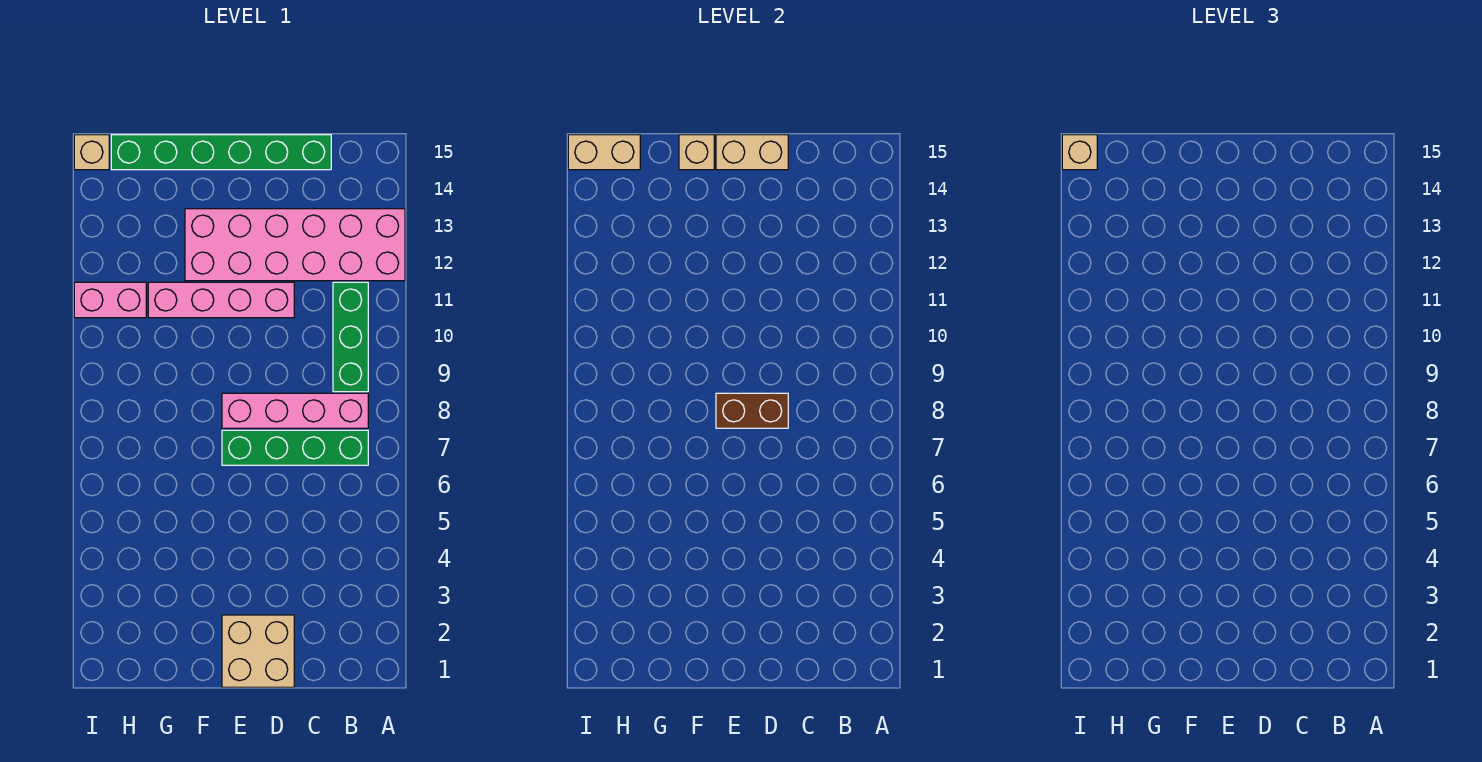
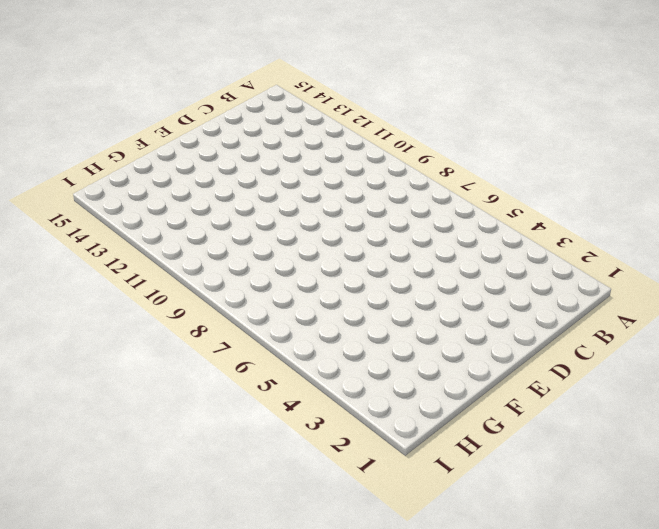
none -> pink brick A12:F13 level 1
none -> green brick B7:E7 level 1
none -> pink brick B8:E8 level 1

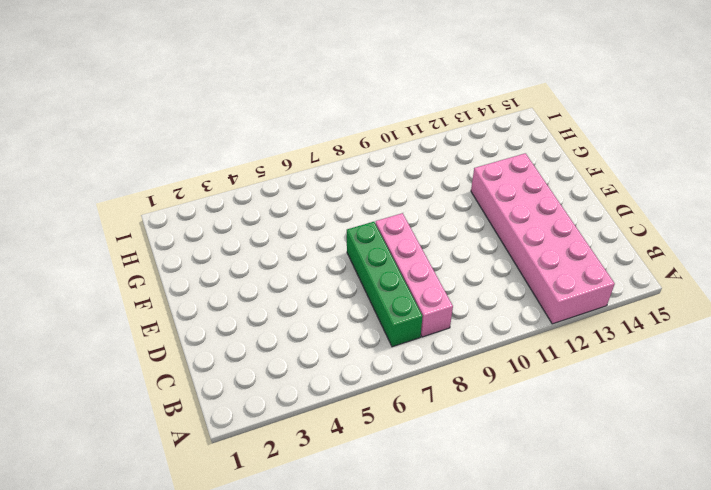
none -> green brick B9:B11 level 1
none -> green brick C15:H15 level 1
none -> tan brick D1:E2 level 1

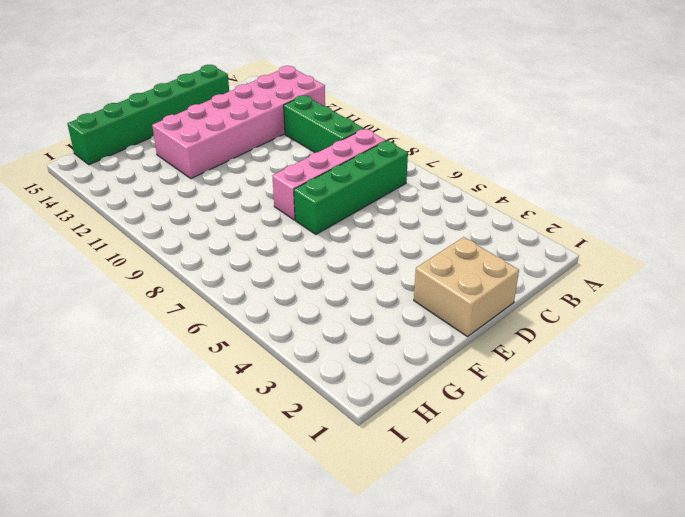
none -> pink brick D11:G11 level 1
none -> pink brick H11:I11 level 1
none -> tan brick I15 level 1

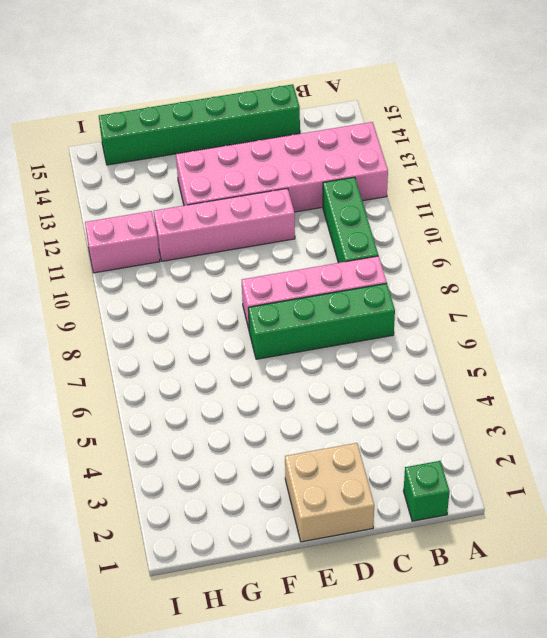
green brick B1 level 1 -> none
none -> tan brick I15 level 1
none -> brown brick D8:E8 level 2
none -> tan brick D15:E15 level 2

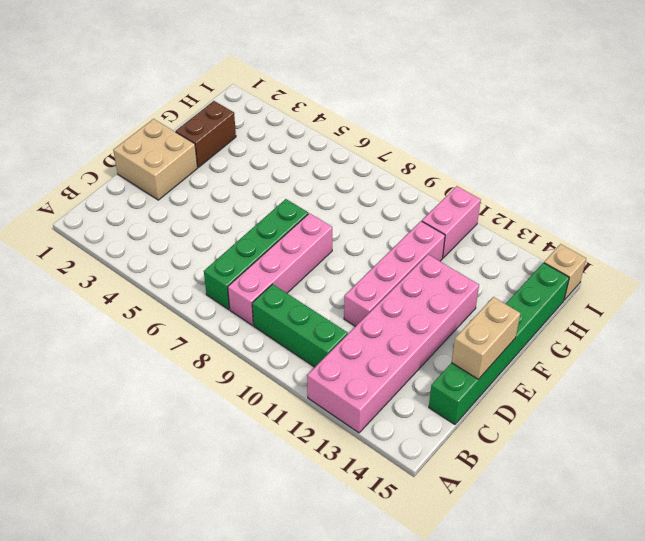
brown brick F2:G2 level 1 -> brown brick D8:E8 level 2
none -> tan brick F15 level 2
none -> tan brick H15:I15 level 2
none -> tan brick I15 level 3

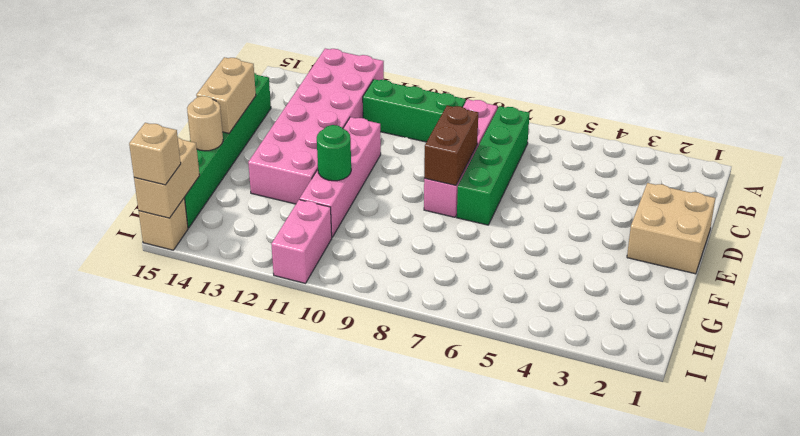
green round brick F11 level 2 -> none
tan round brick F15 level 2 -> tan brick F15 level 2

